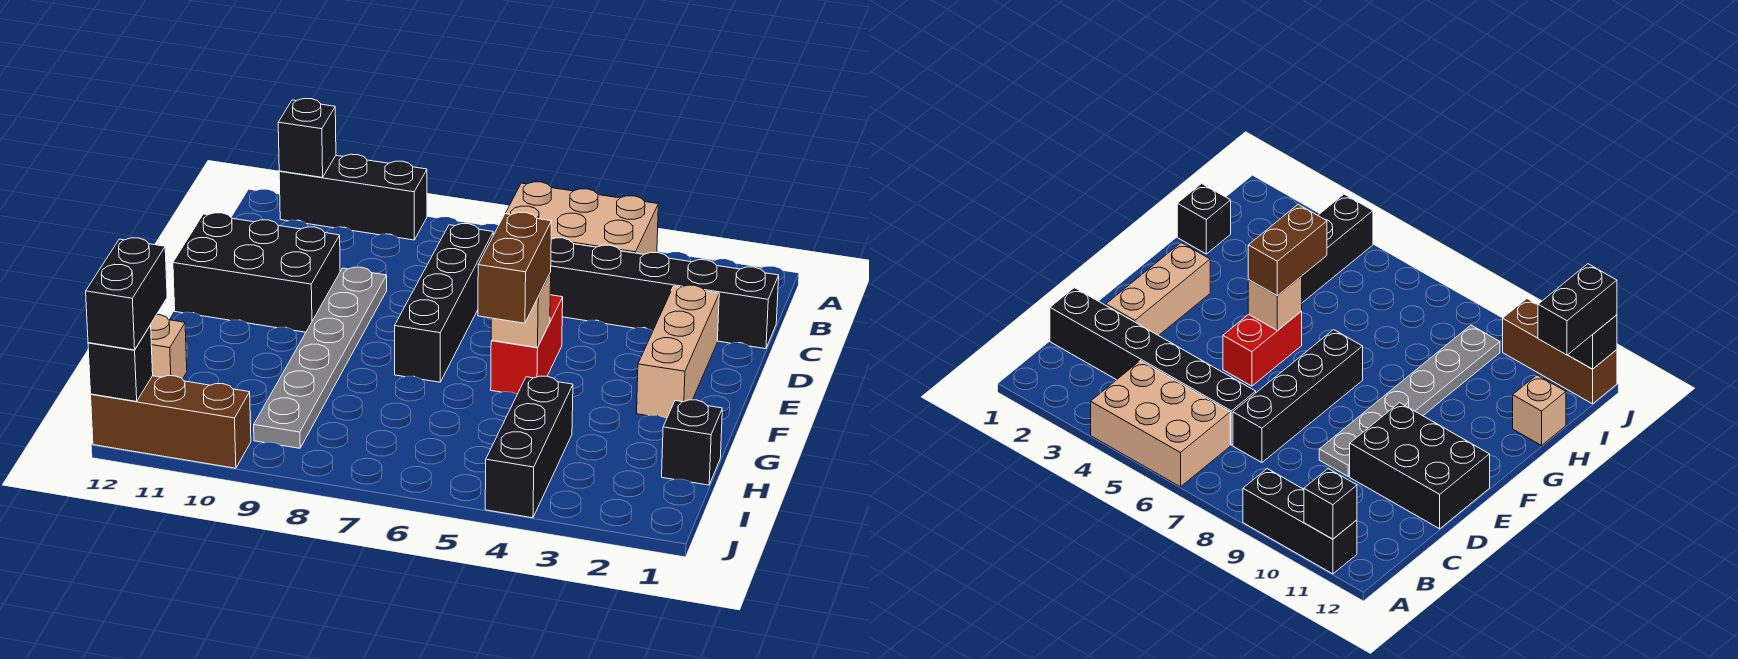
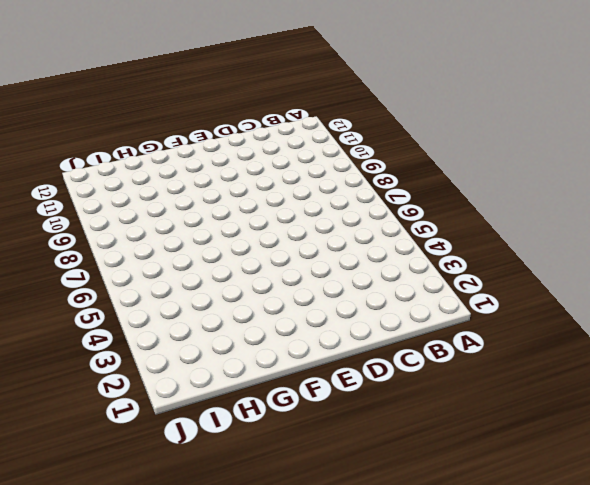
none -> tan brick A4:B6 level 1
none -> black brick A9:A11 level 1
none -> black brick C1:C6 level 1

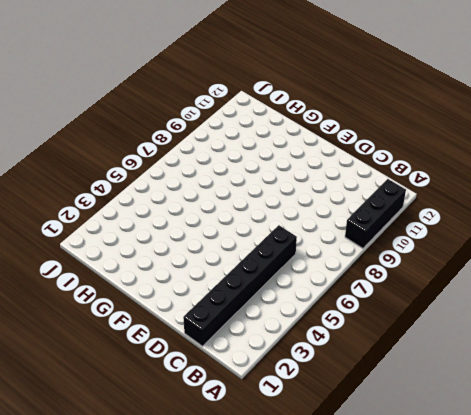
none -> tan brick A4:B6 level 1
none -> black brick C7:F7 level 1
none -> tan brick D2:F2 level 1

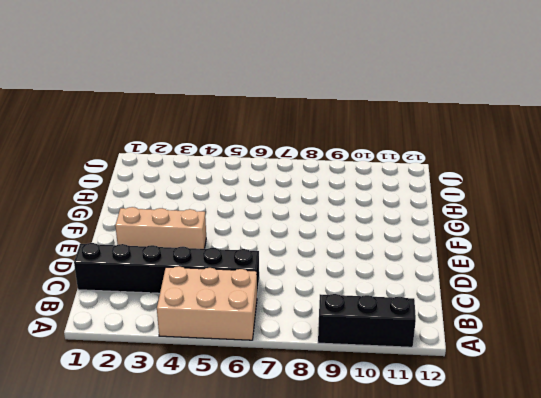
tan brick E2:E4 level 1 -> tan brick D2:F2 level 1
none -> black brick C7:F7 level 1
none -> grey plate D9:I9 level 1
none -> black brick D10:E12 level 1

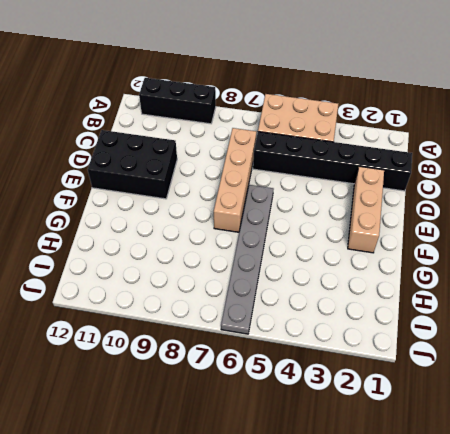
tan brick C7:F7 level 1 -> black brick C7:F7 level 1
grey plate E6:J6 level 1 -> grey plate D9:I9 level 1
none -> red brick E5:F5 level 1
none -> black brick H1 level 1
none -> black brick H4:J4 level 1

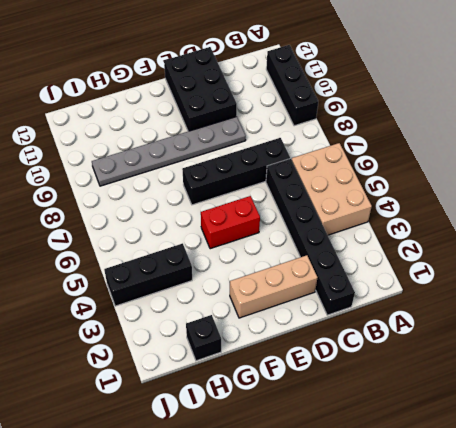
none -> tan brick H12 level 1
none -> brown brick J10:J12 level 1
none -> black brick A11 level 2

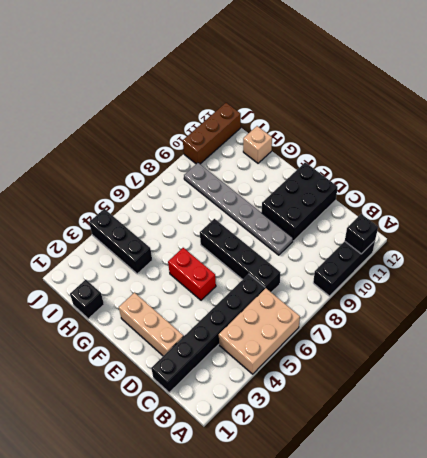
none -> tan brick F5 level 2
none -> black brick J12 level 2
none -> brown brick F5:G5 level 3

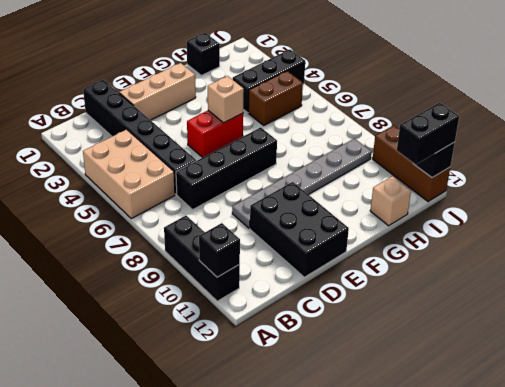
brown brick H5:I5 level 1 -> brown brick F5:G5 level 3

